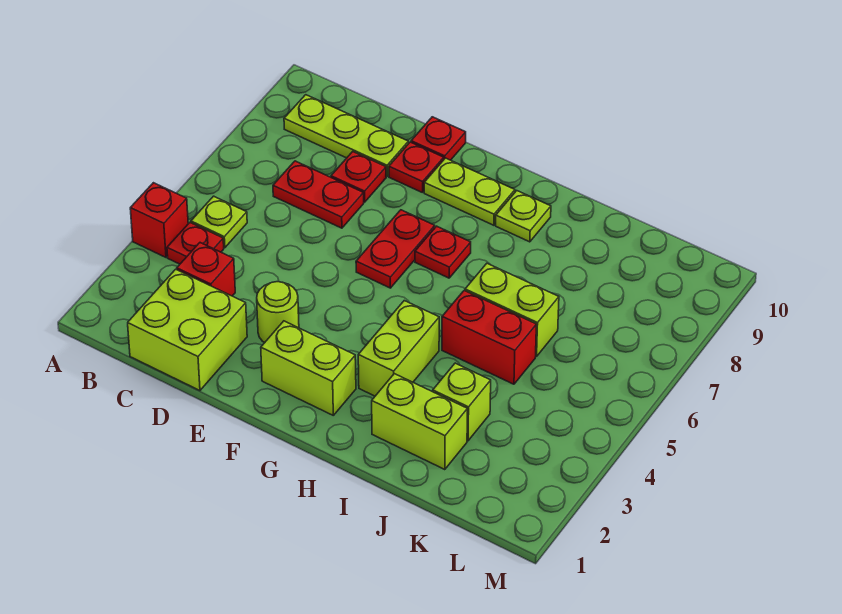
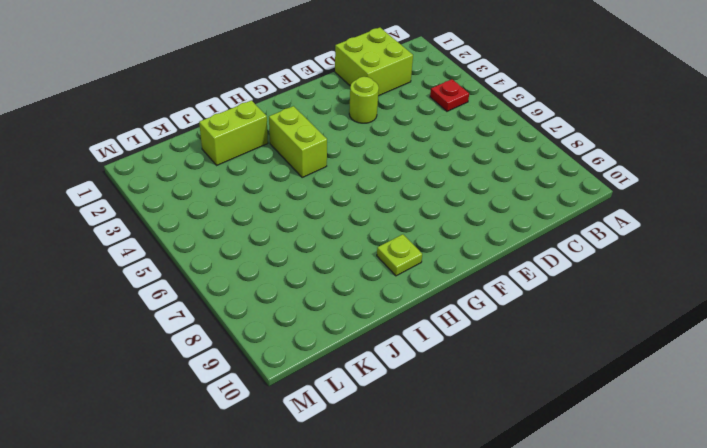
none -> red brick A4 level 1
none -> lime plate B5 level 1
none -> lime plate B9:D9 level 1

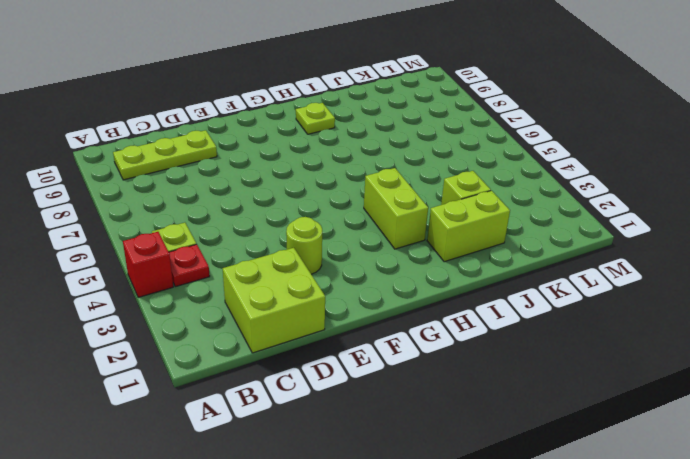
none -> red brick C3 level 1
none -> red plate C7:D7 level 1
none -> red plate D8 level 1

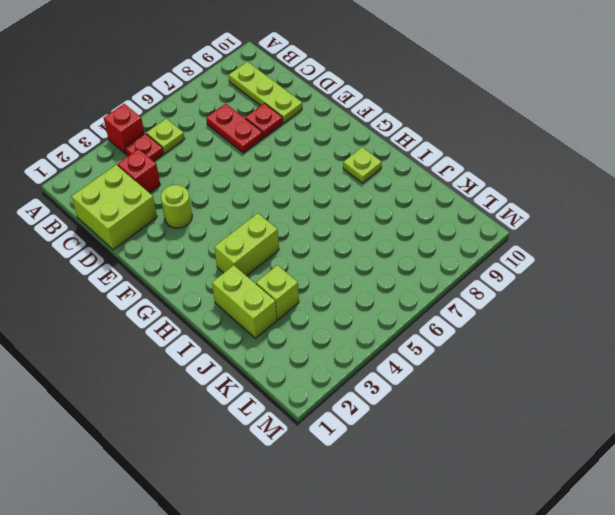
none -> red plate E9 level 1
none -> red plate E10 level 1
none -> lime brick F2:G2 level 1

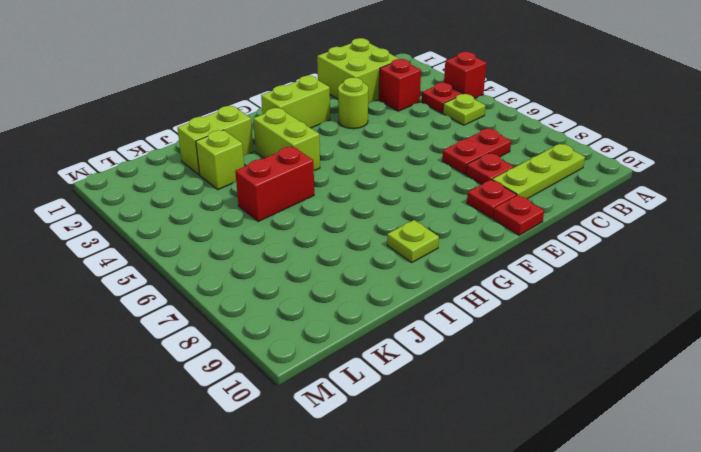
none -> red plate F6:F7 level 1
none -> lime plate F9:G9 level 1
none -> red plate G7 level 1

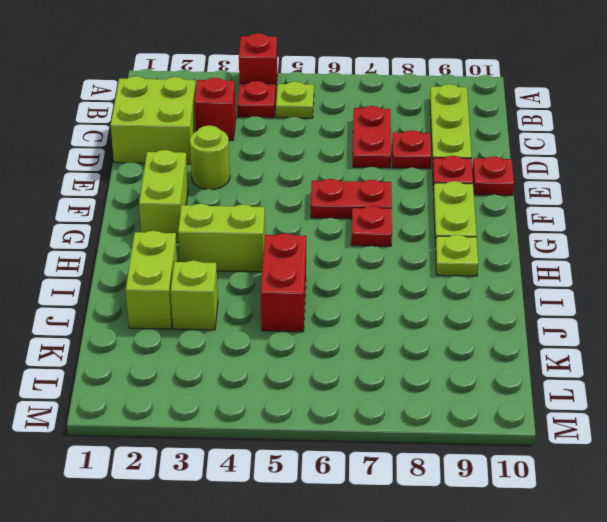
none -> lime brick I6:J6 level 1

